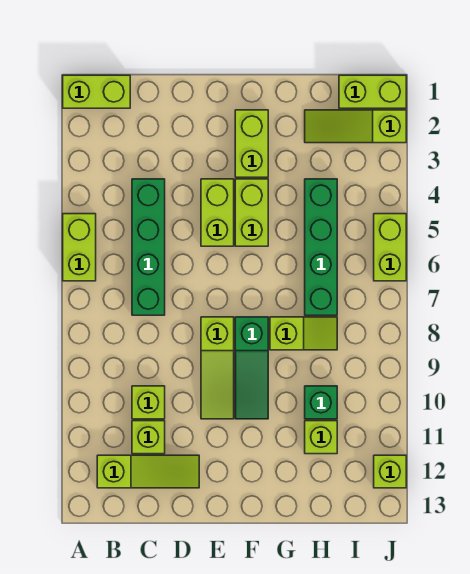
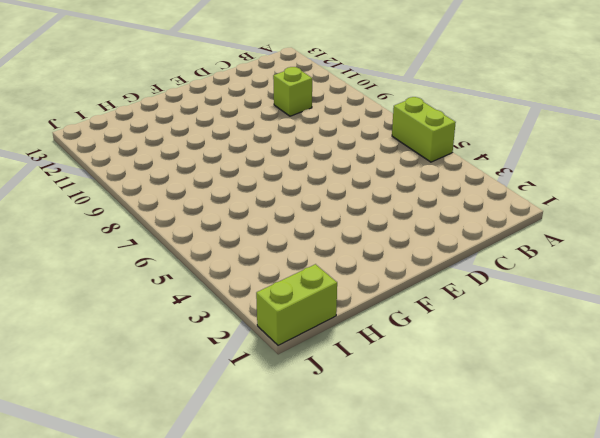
none -> lime brick A1:B1 level 1
none -> lime slope B12:D12 level 1 top B
none -> green brick C4:C7 level 1

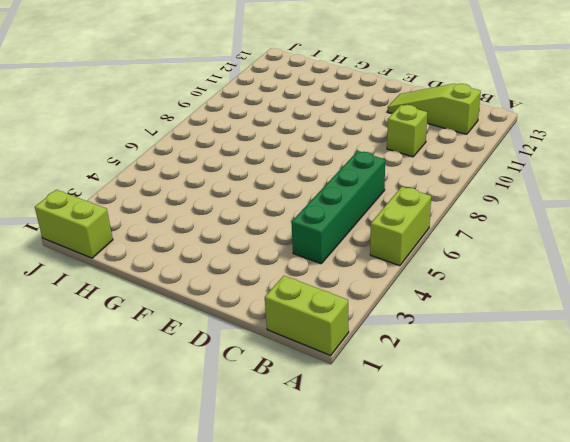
none -> lime brick C11 level 1
none -> lime brick E4:E5 level 1
none -> lime slope E8:E10 level 1 top 8

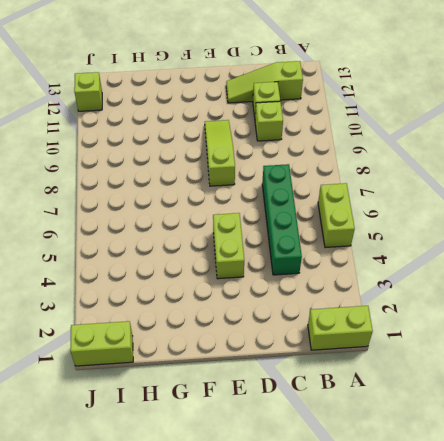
none -> lime brick F2:F3 level 1
none -> lime brick F4:F5 level 1
none -> green slope F8:F10 level 1 top 8

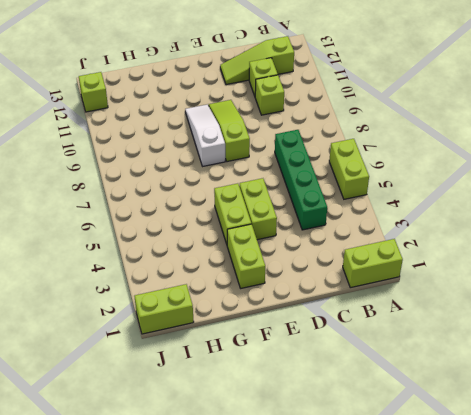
white slope F8:F10 level 1 top 8 -> green slope F8:F10 level 1 top 8
none -> lime slope G8:H8 level 1 top G
none -> lime slope H2:J2 level 1 top J
none -> green brick H4:H7 level 1

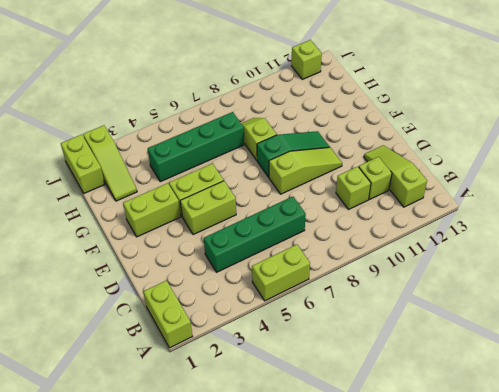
none -> green brick H10 level 1
none -> lime brick H11 level 1
none -> lime brick J5:J6 level 1

